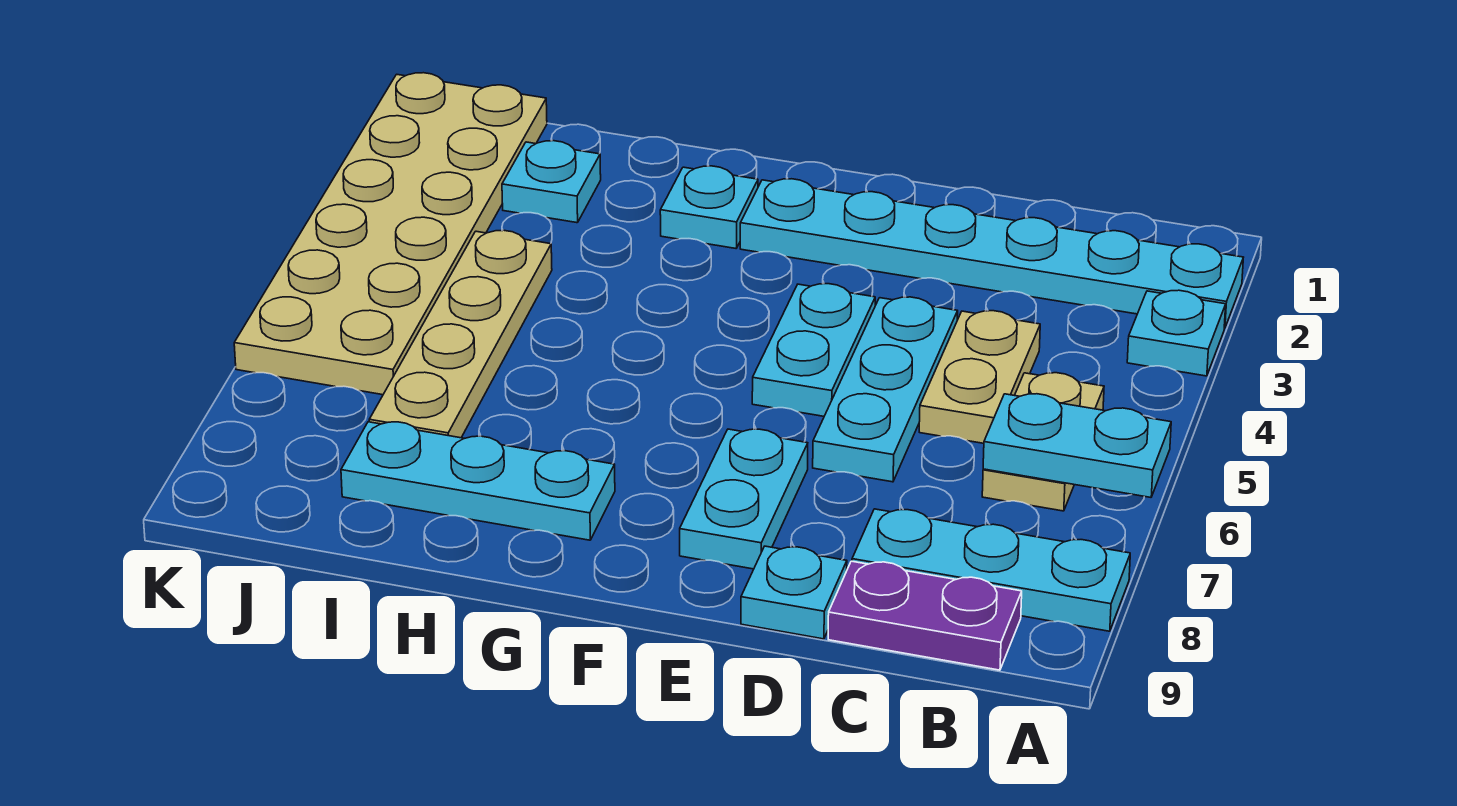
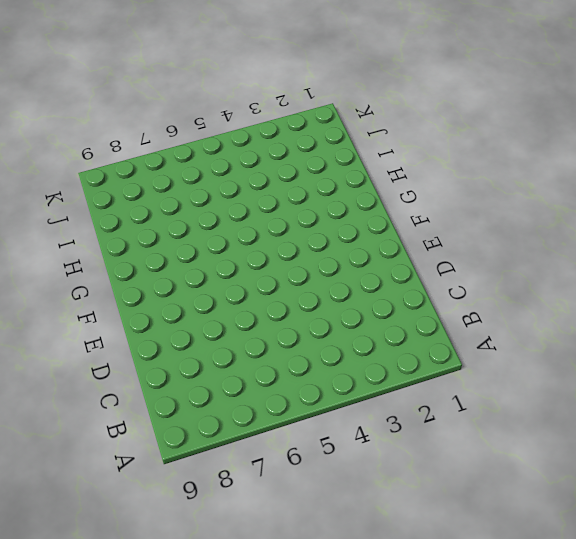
none -> cyan plate A2:F2 level 1
none -> cyan plate A3 level 1
none -> cyan plate A8:C8 level 1

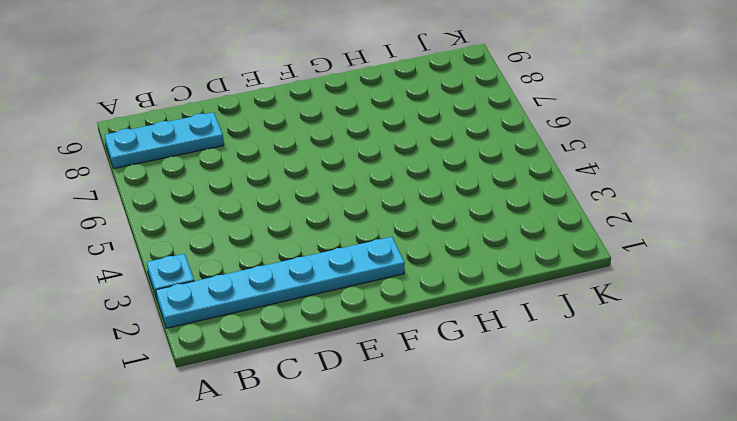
none -> tan plate B5:B6 level 1
none -> purple plate B9:C9 level 1
none -> tan plate C4:C5 level 1

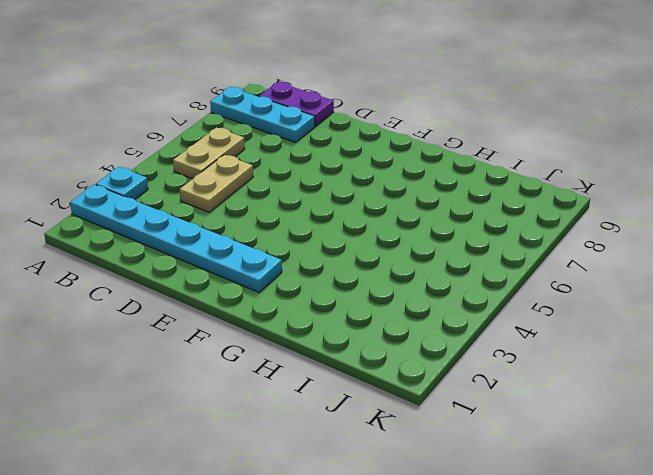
none -> cyan plate D4:D6 level 1
none -> cyan plate D9 level 1
none -> cyan plate E4:E5 level 1

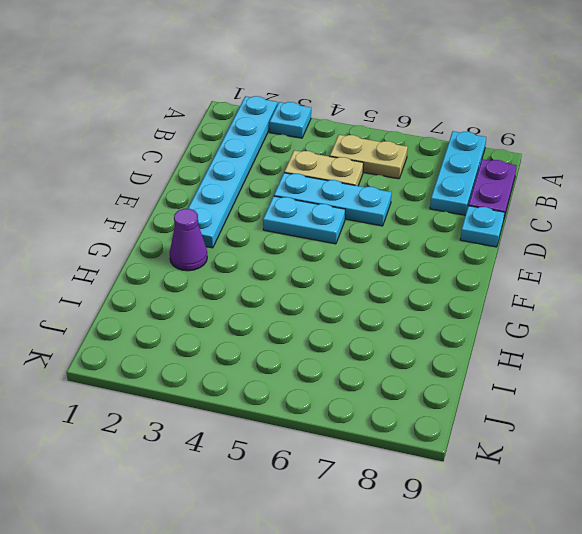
purple cone G2 level 1 -> cyan plate G2 level 1
none -> cyan plate E7:E8 level 1
none -> cyan plate G8:I8 level 1
none -> cyan plate I2 level 1

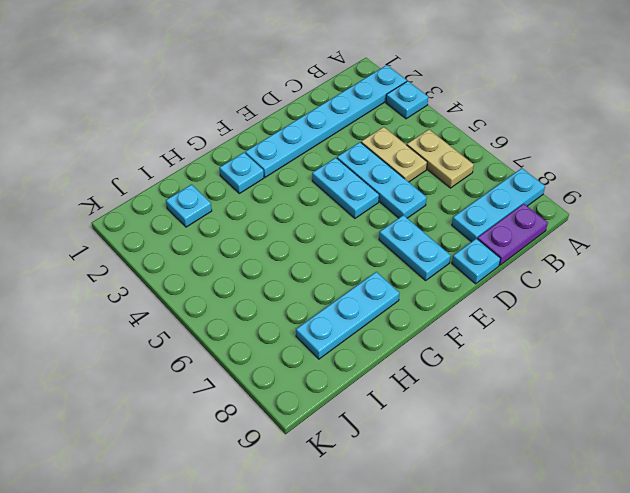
none -> tan plate I4:I7 level 1
none -> tan plate J1:K6 level 1
none -> cyan plate A6:B6 level 2

